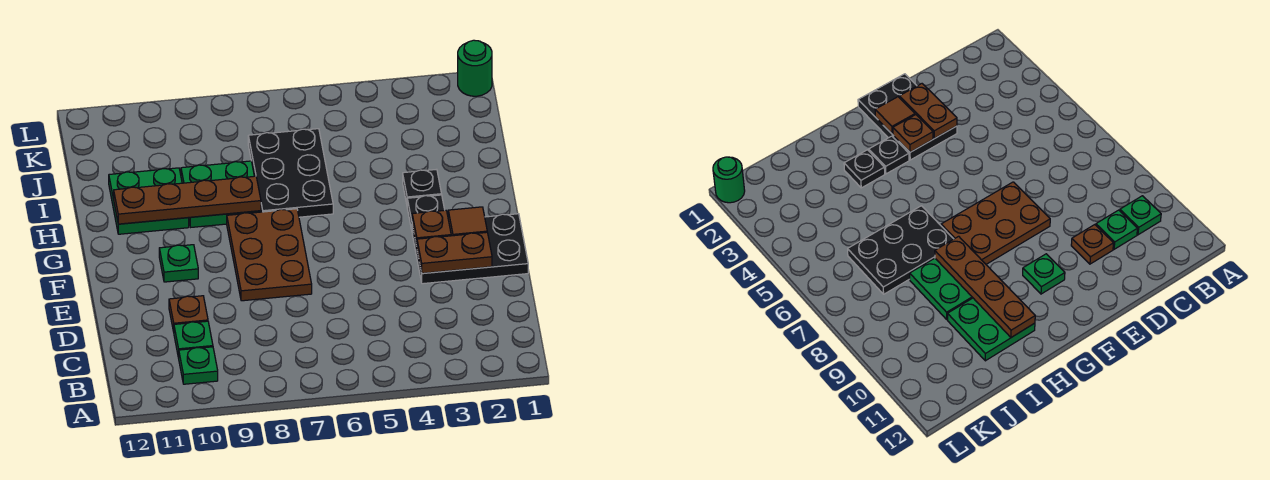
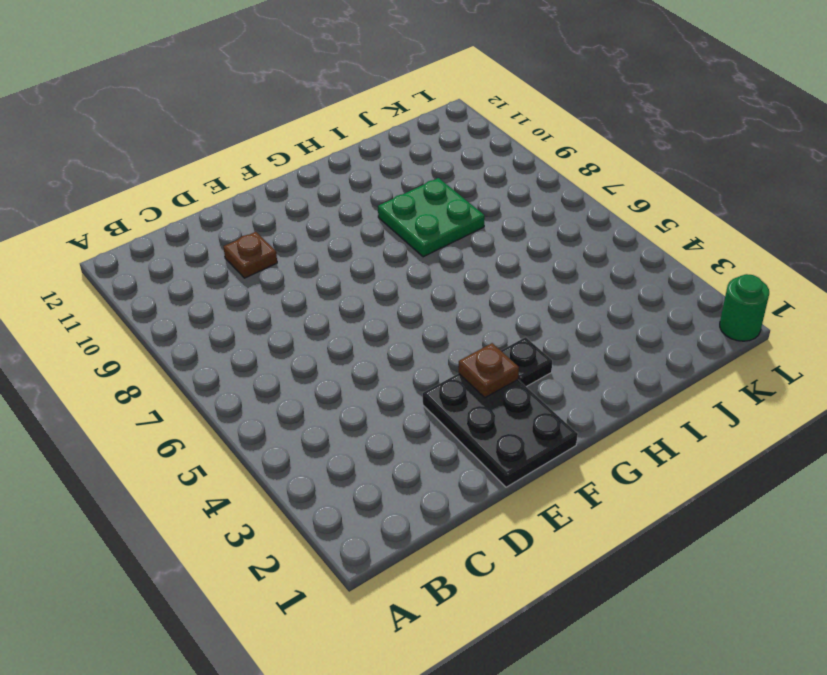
none -> green plate B10 level 1
none -> green plate C10 level 1
none -> brown plate E7:G8 level 1

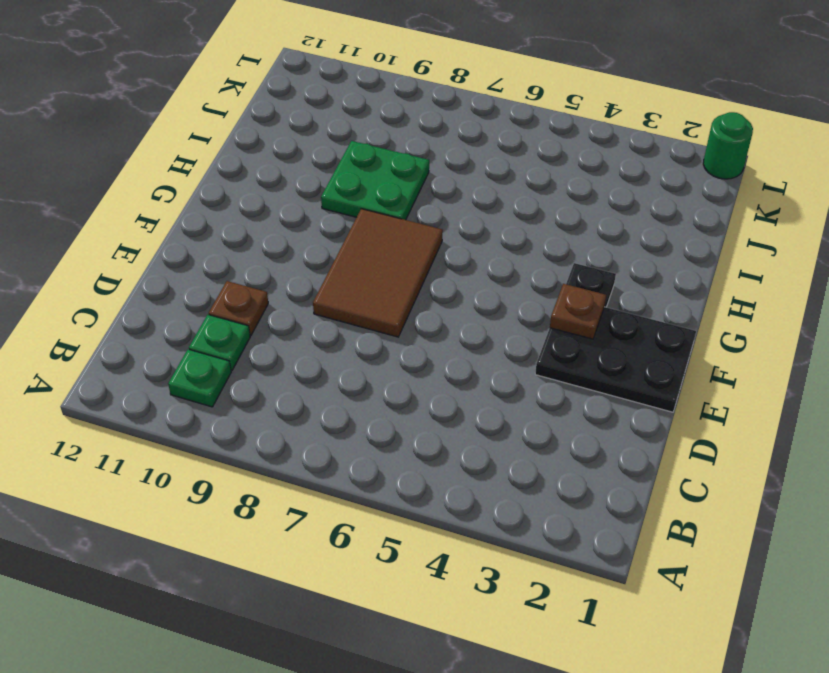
brown tile E7:G8 level 1 -> brown plate E7:G8 level 1
none -> green plate F10 level 1
none -> black plate H3 level 1
none -> black plate H6:J7 level 1

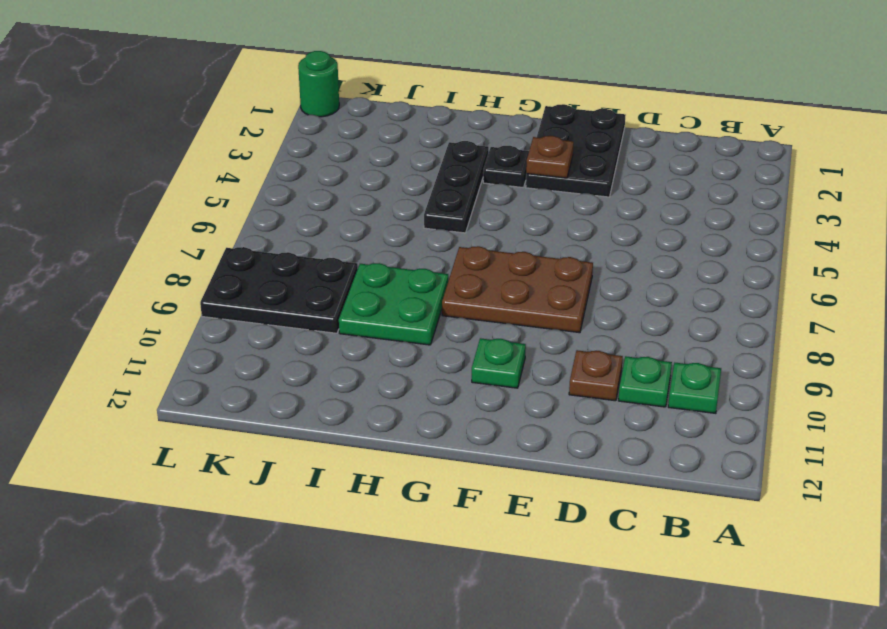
black plate H3:H5 level 1 -> black plate H3 level 1
black plate J8:L9 level 1 -> black plate H6:J7 level 1
none -> green plate H10:I11 level 1
none -> brown plate E2:E3 level 2
none -> brown tile F2 level 2

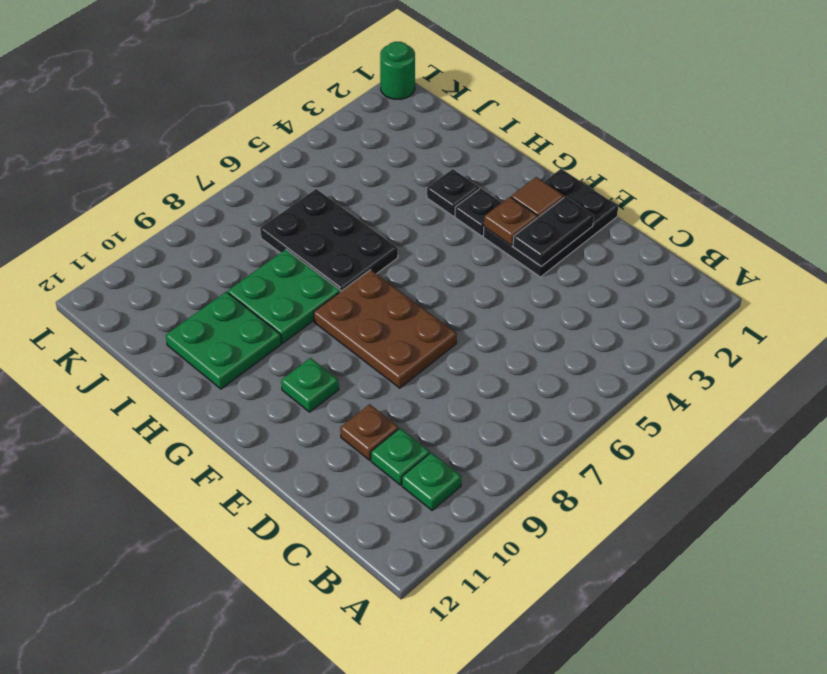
black plate E2:E3 level 2 -> brown plate E2:E3 level 2
none -> brown plate H8:H11 level 2

